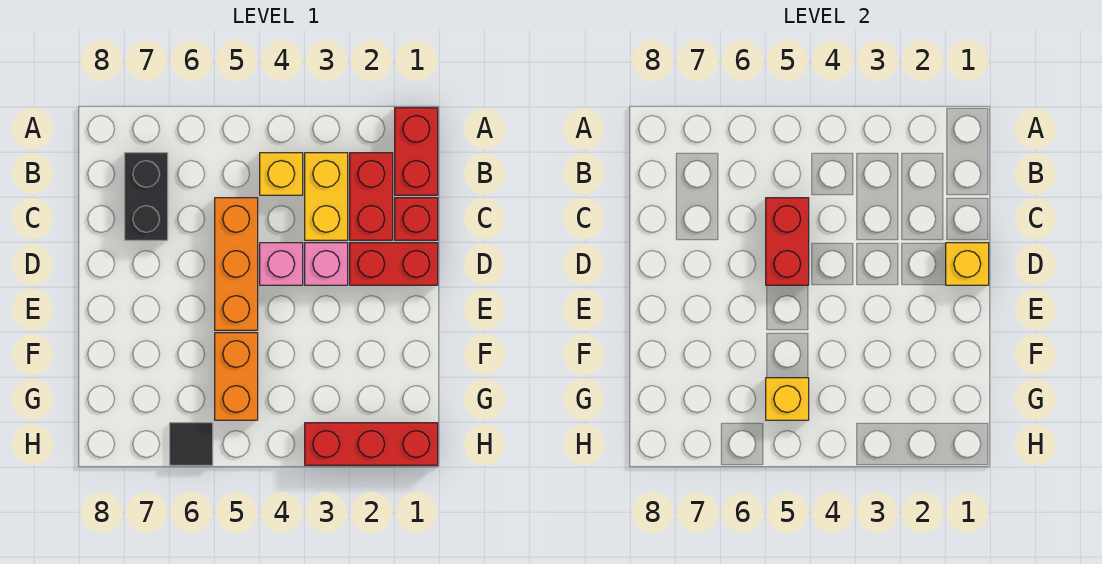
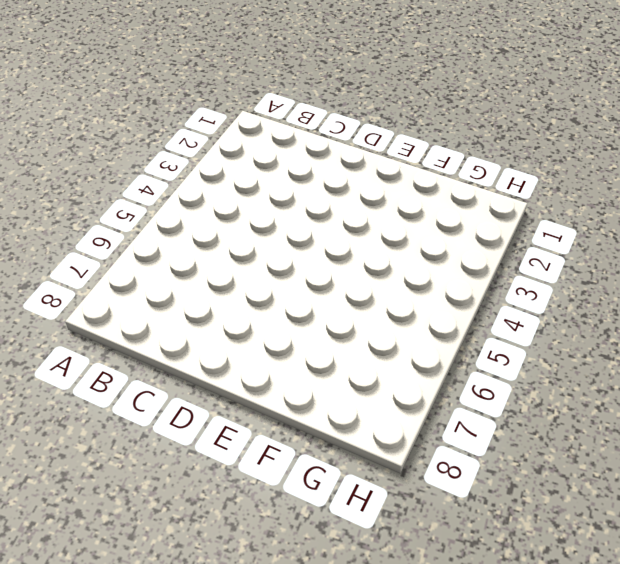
none -> red brick A1:B1 level 1
none -> red brick B2:C2 level 1
none -> yellow brick B3:C3 level 1

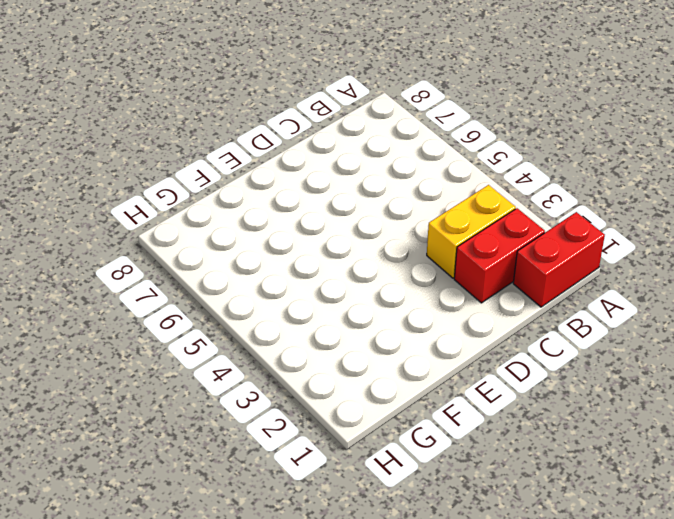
none -> yellow brick B4 level 1
none -> black brick B7:C7 level 1
none -> red brick C1 level 1

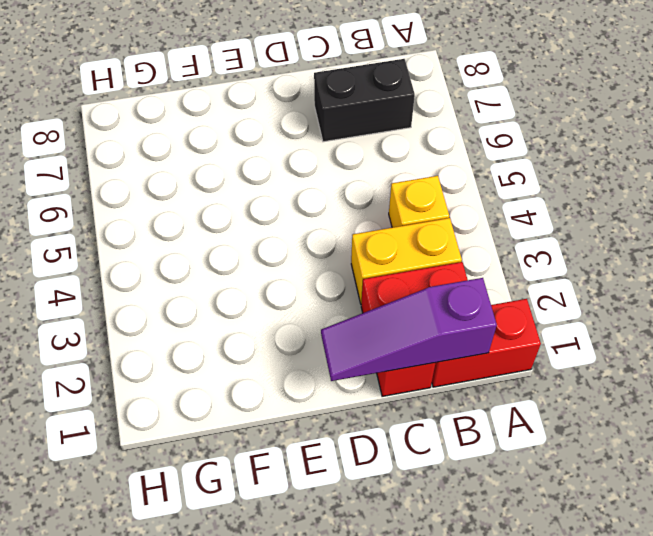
purple slope B1:D1 level 2 top B -> yellow brick D1 level 2
none -> orange brick C5:E5 level 1
none -> red brick D1:D2 level 1
none -> pink brick D3 level 1

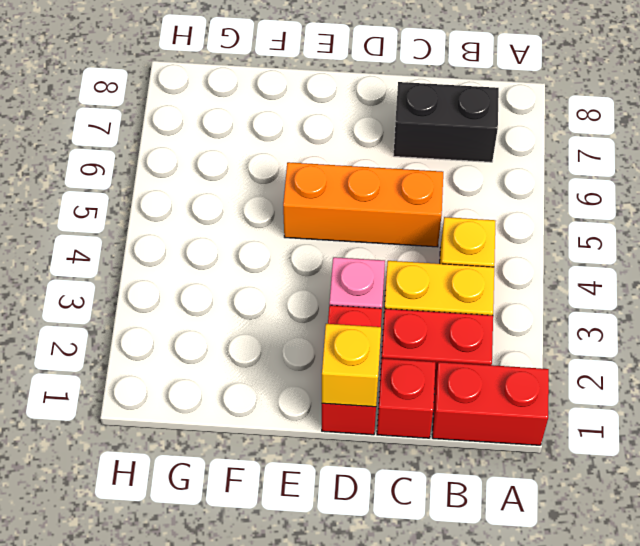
none -> pink brick D4 level 1
none -> orange brick F5:G5 level 1
none -> red brick H1:H3 level 1

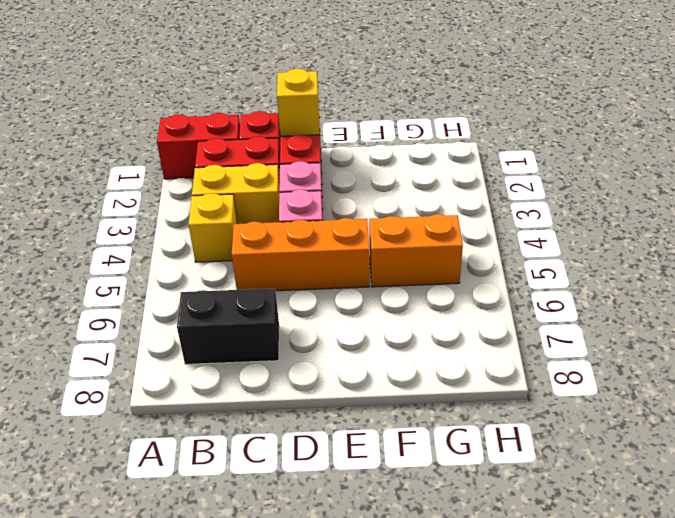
none -> red brick H1:H3 level 1
none -> black tile H6 level 1
none -> red brick C5:D5 level 2

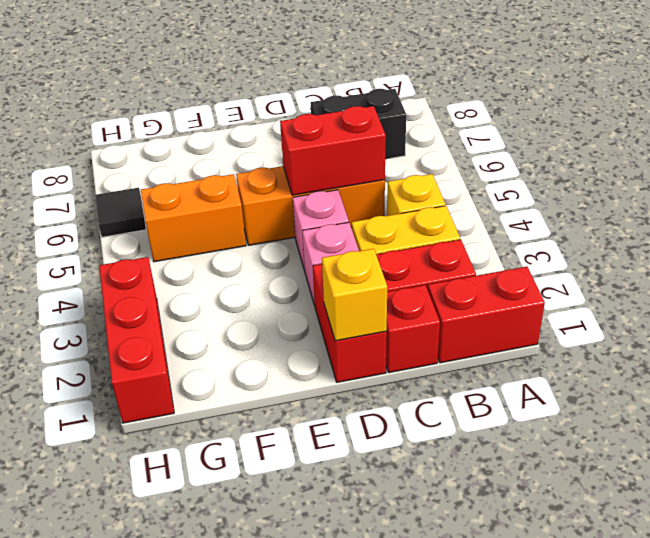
none -> yellow brick G5 level 2

